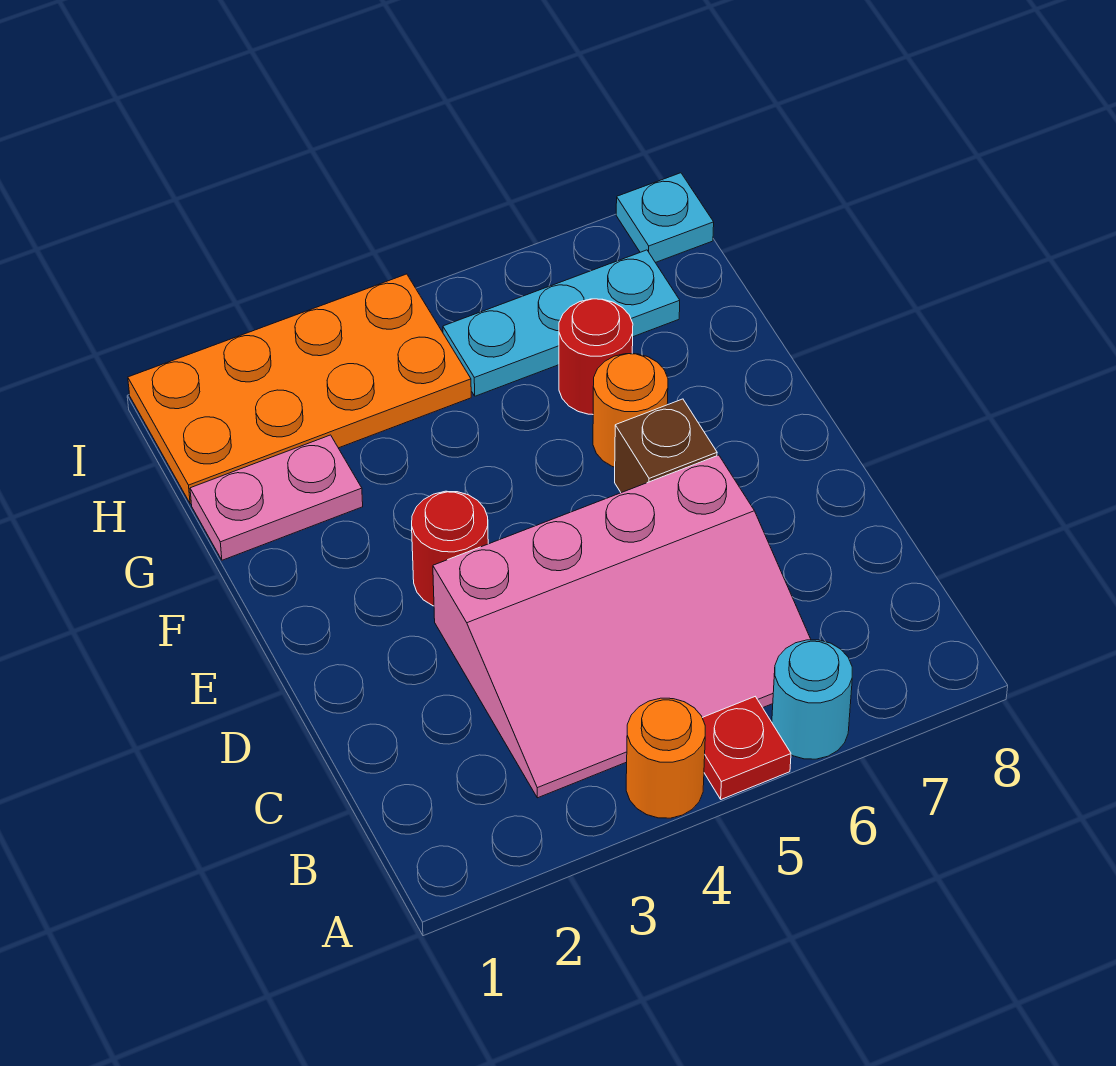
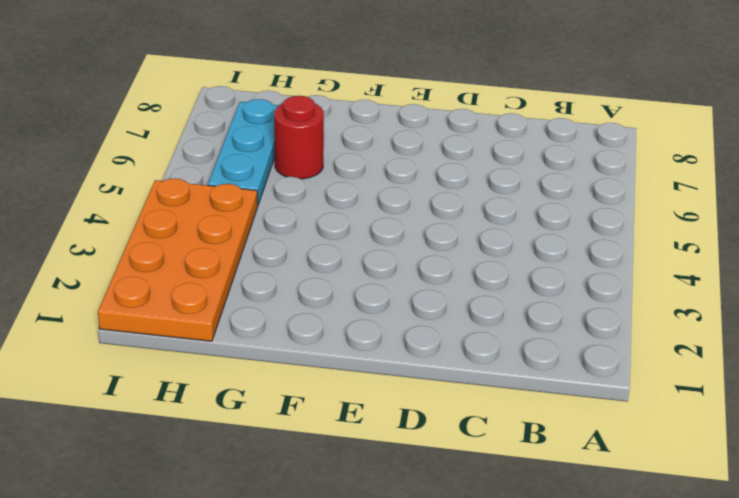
none -> orange round brick A4 level 1
none -> red plate A5 level 1
none -> cyan round brick A6 level 1

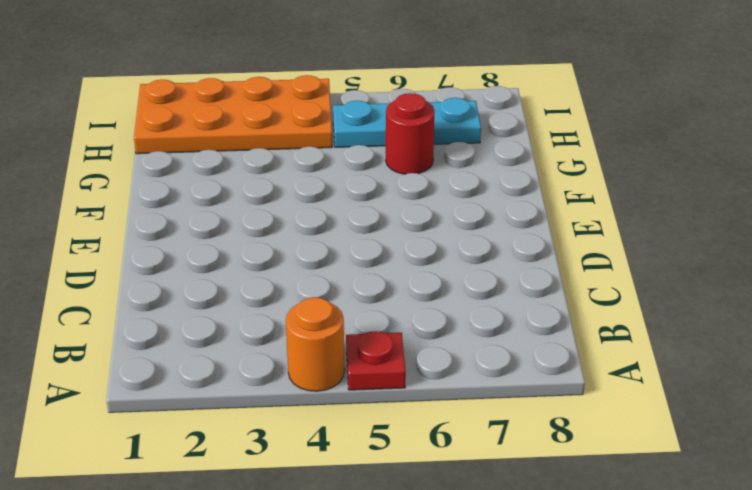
none -> cyan round brick A6 level 1
none -> pink slope B3:D6 level 1 top D
none -> red round brick E3 level 1

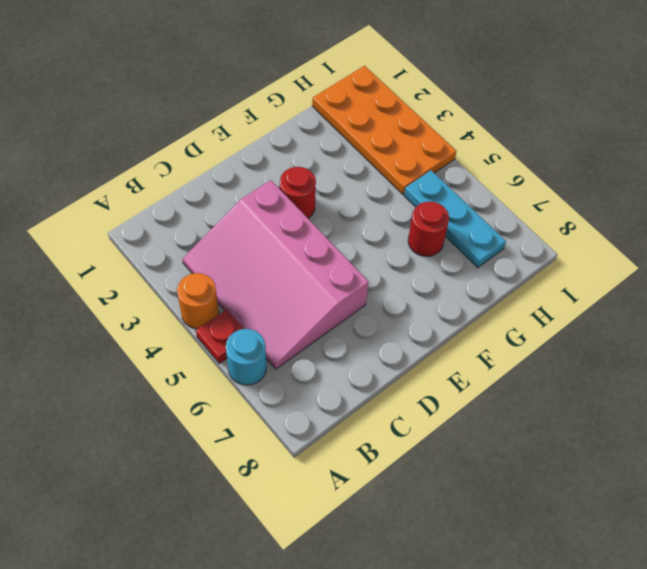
none -> brown brick E6 level 1
none -> orange round brick F6 level 1
none -> pink plate G1:G2 level 1

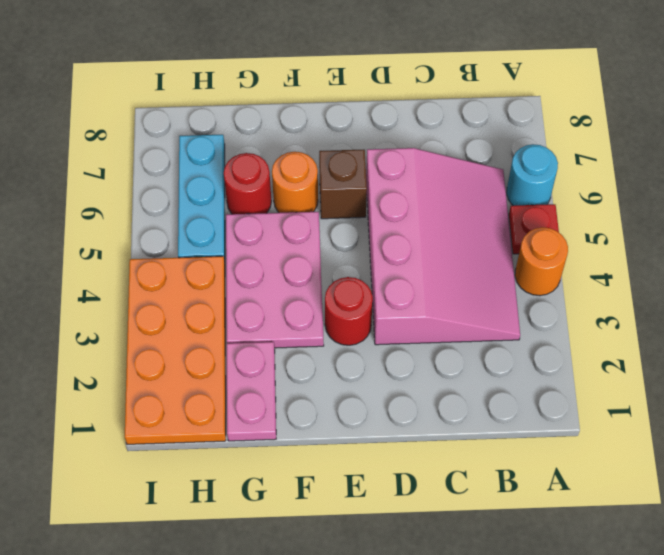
pink plate F3:G5 level 1 -> none
none -> cyan plate I8 level 1

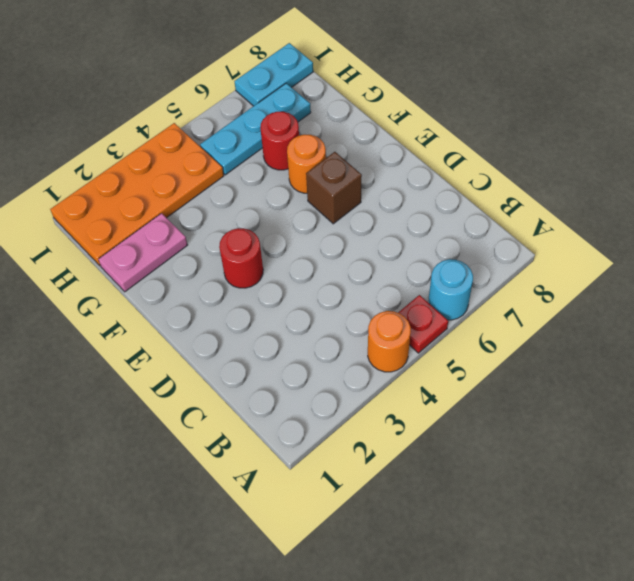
cyan plate I7:I8 level 1 -> cyan plate I8 level 1
none -> pink slope B3:D6 level 1 top D

